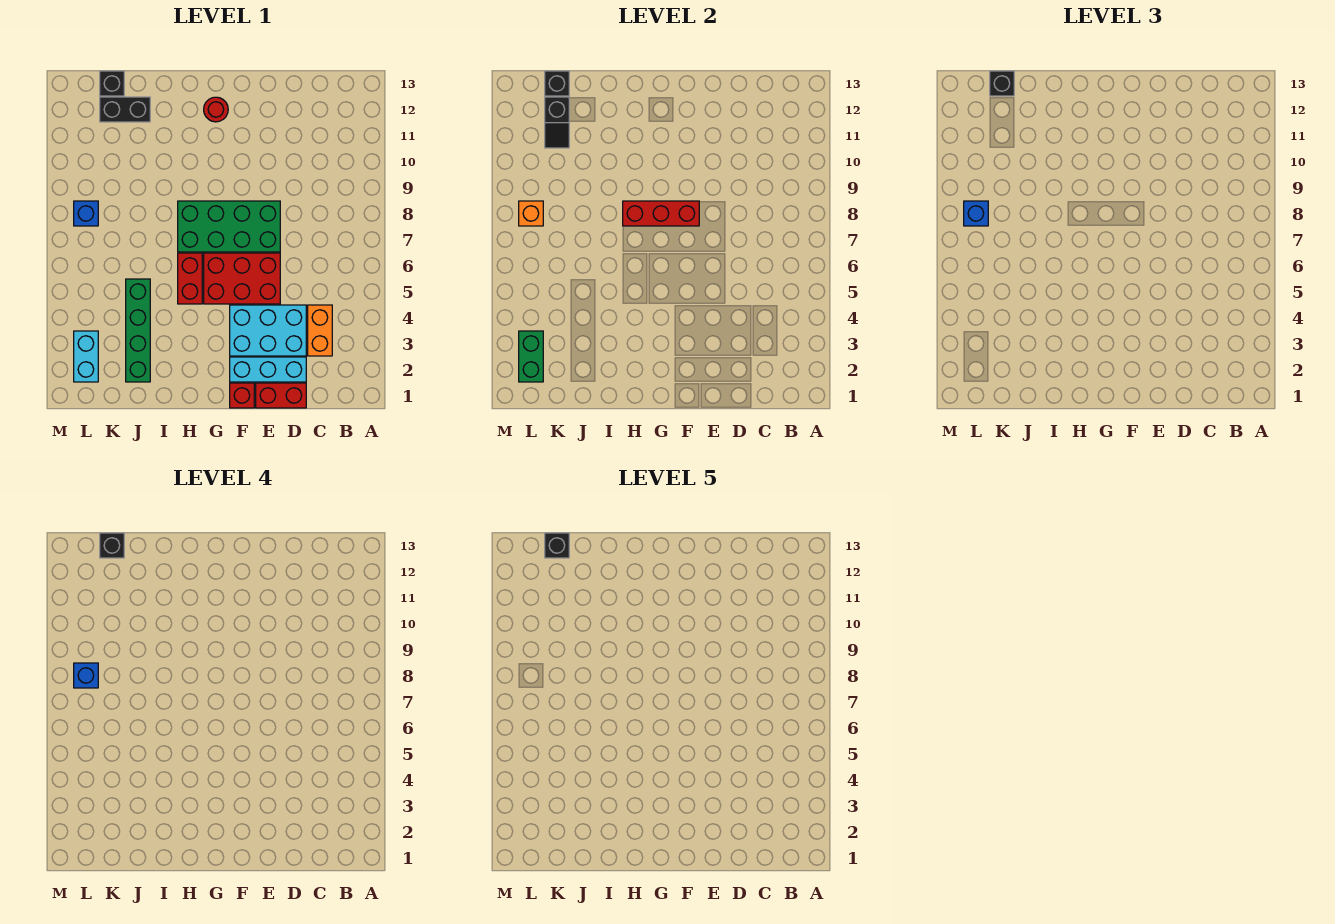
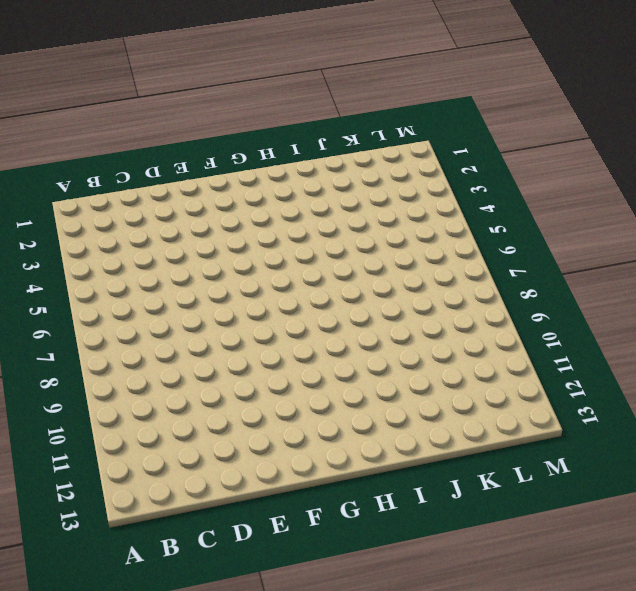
none -> orange brick C3:C4 level 1
none -> red brick D1:E1 level 1
none -> cyan brick D2:F2 level 1

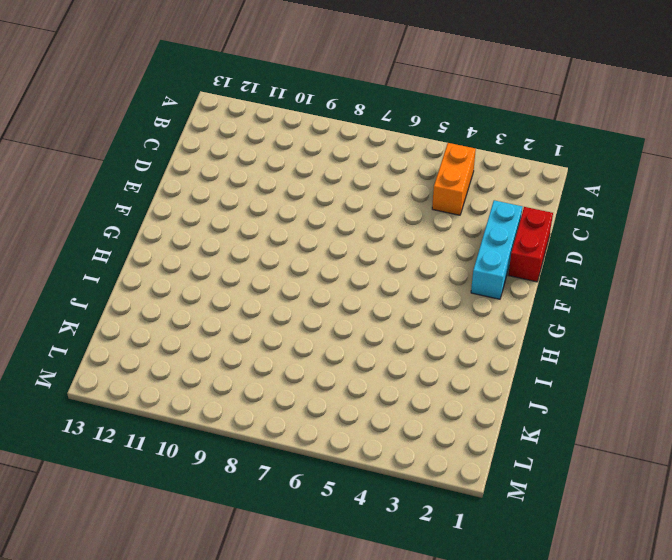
orange brick B4:C4 level 1 -> orange brick C3:C4 level 1
none -> cyan brick D3:F4 level 1
none -> red brick E5:G6 level 1
none -> green brick E7:H8 level 1

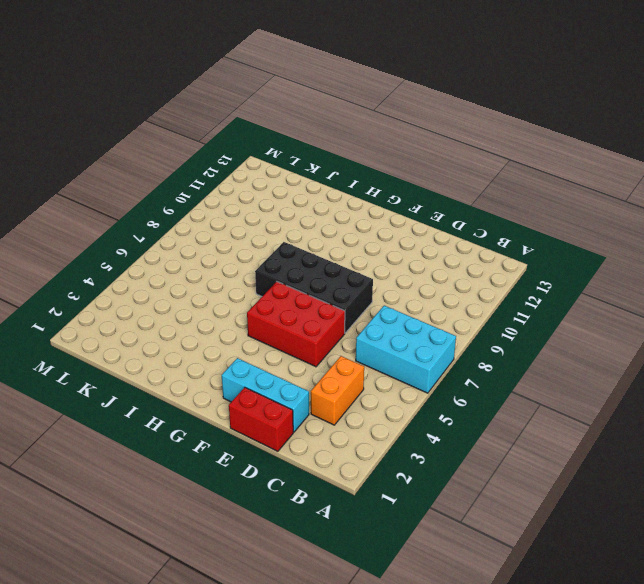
cyan brick A6:C7 level 1 -> cyan brick D3:F4 level 1
black brick E7:H8 level 1 -> green brick E7:H8 level 1
none -> red brick F1 level 1
none -> red round brick G12 level 1
none -> red brick H5:H6 level 1

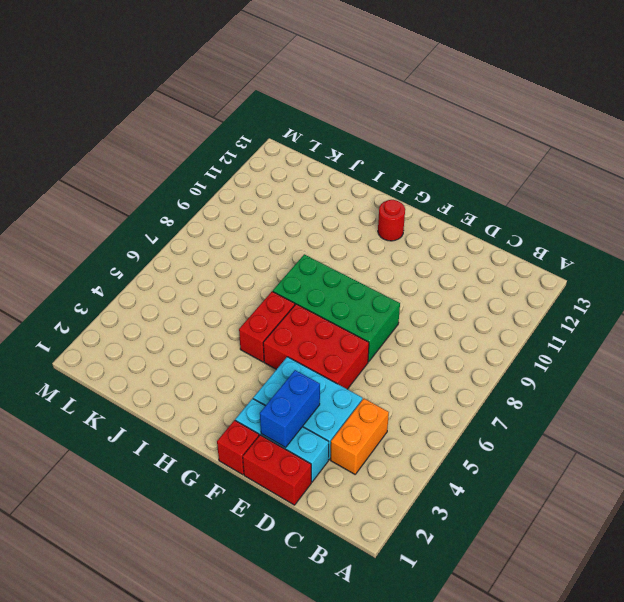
blue brick E2:E3 level 2 -> none
none -> green brick J2:J5 level 1
none -> black brick J12:K12 level 1
none -> black brick K13 level 1

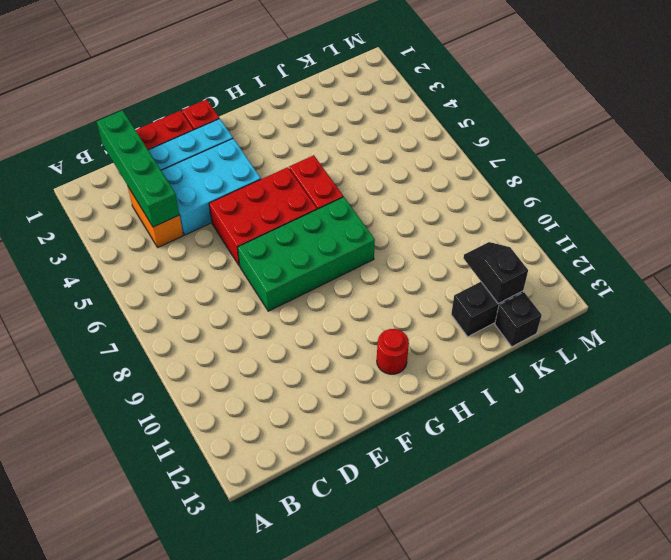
green brick C1:C4 level 2 -> green brick J2:J5 level 1
none -> cyan brick L2:L3 level 1
none -> blue brick L8 level 1
none -> red brick F8:H8 level 2

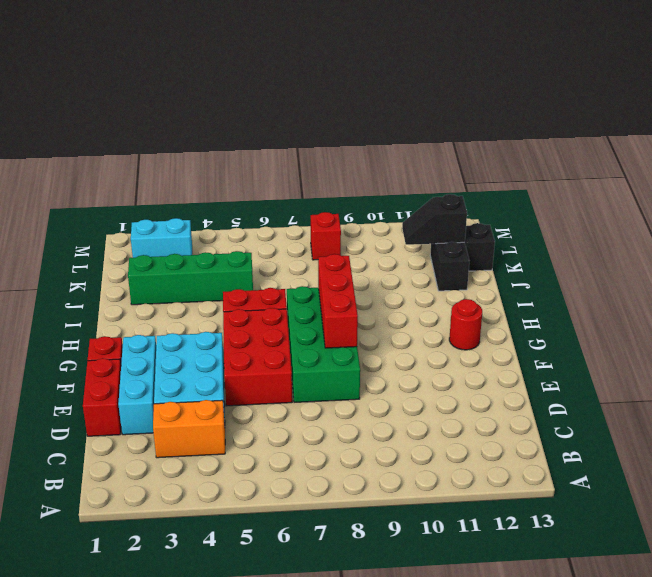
red brick L8 level 1 -> blue brick L8 level 1
none -> black brick K13 level 2
none -> green brick L2:L3 level 2
none -> orange brick L8 level 2

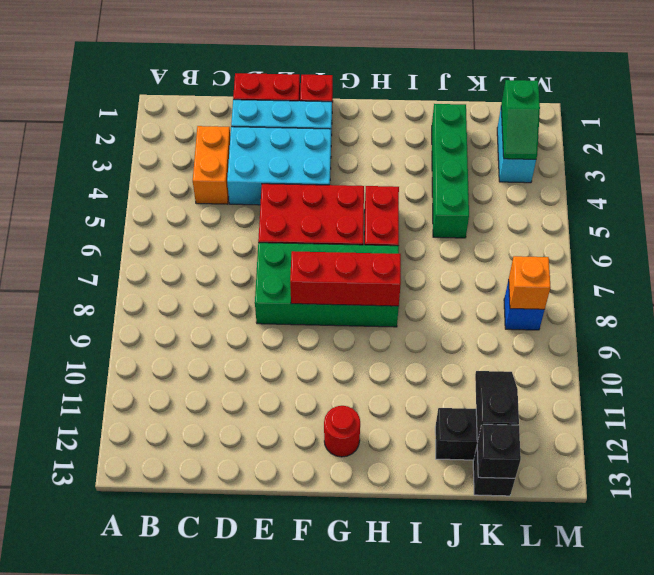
green slope L2:L3 level 2 top 2 -> green brick L2:L3 level 2
none -> black brick K13 level 3
none -> blue brick L8 level 3
none -> black brick K13 level 4

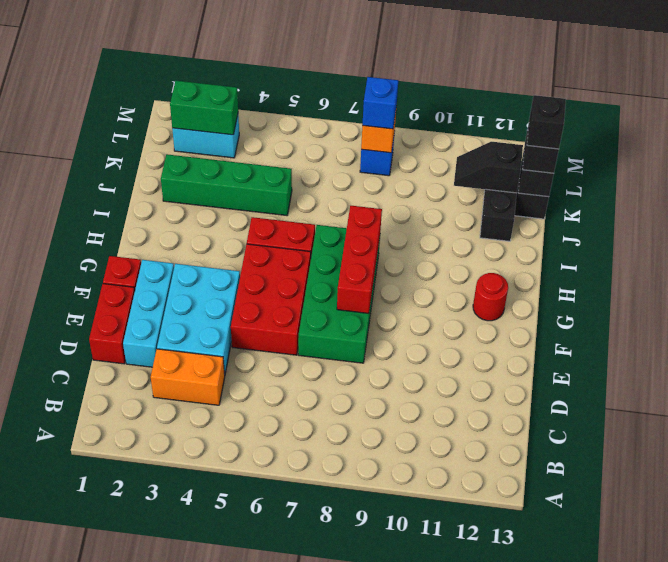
none -> blue brick L8 level 4
none -> black brick K13 level 5

